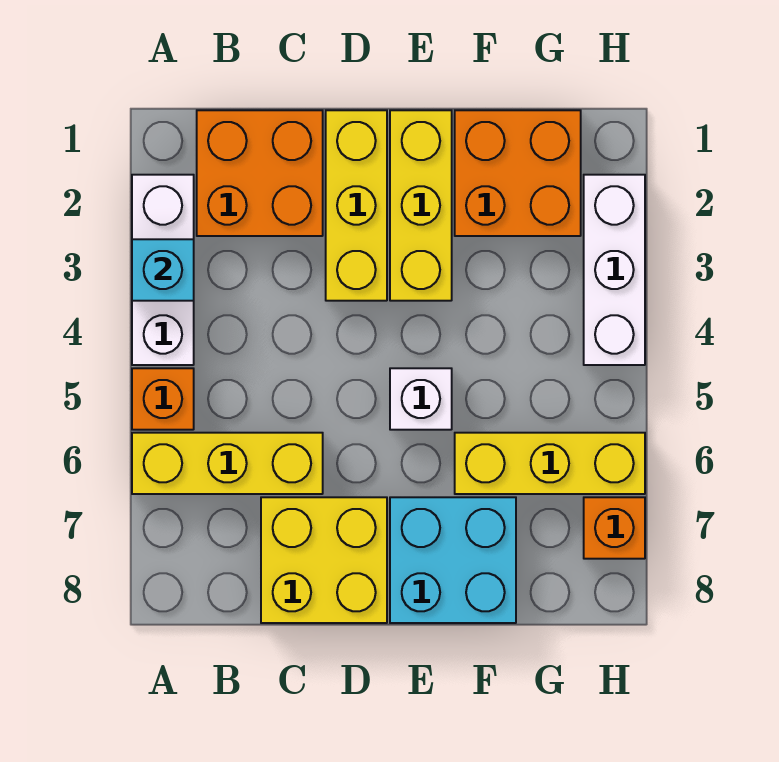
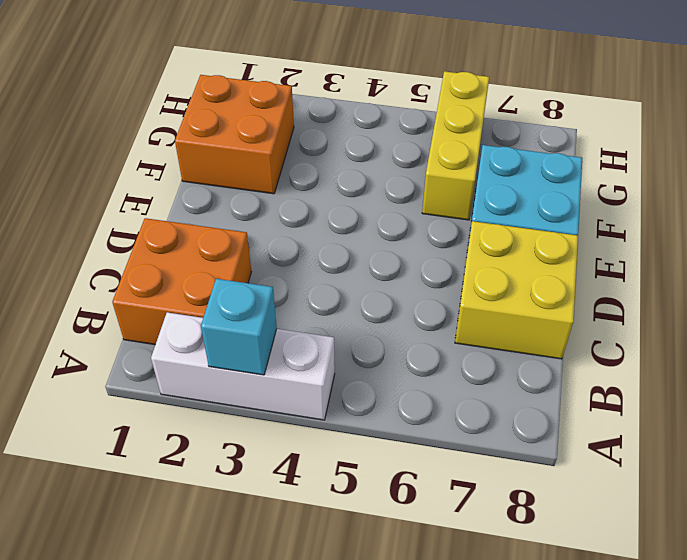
none -> orange brick A5 level 1
none -> yellow brick A6:C6 level 1
none -> yellow brick D1:D3 level 1

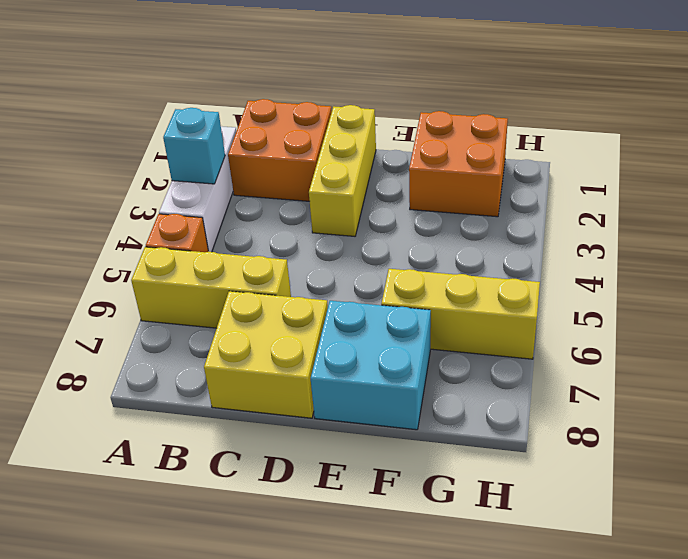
none -> yellow brick E1:E3 level 1
none -> white brick E5 level 1
none -> white brick H2:H4 level 1

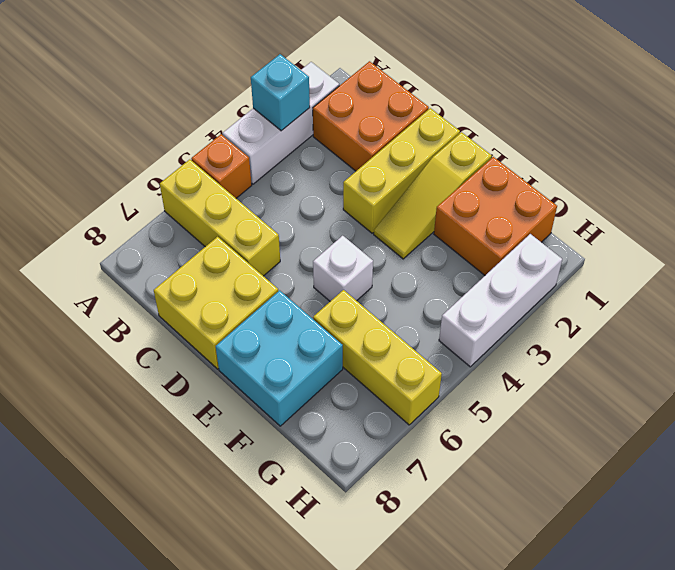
yellow slope E1:E3 level 1 top 1 -> yellow brick E1:E3 level 1
none -> orange brick H7 level 1

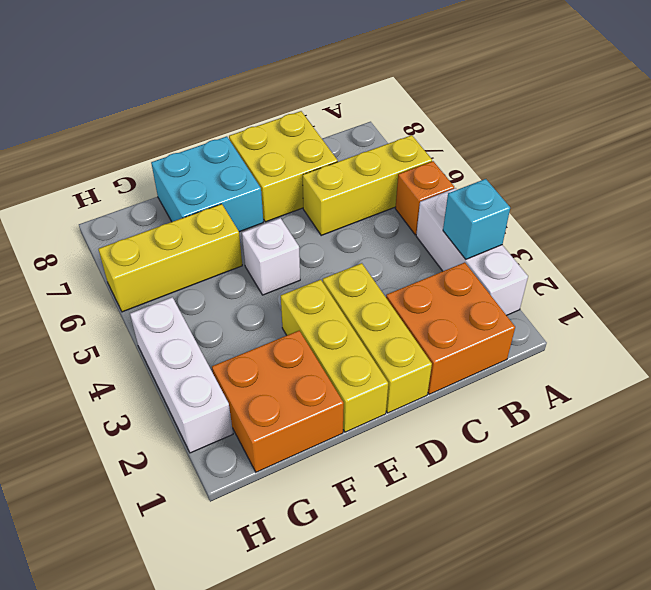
none -> orange brick H7 level 1

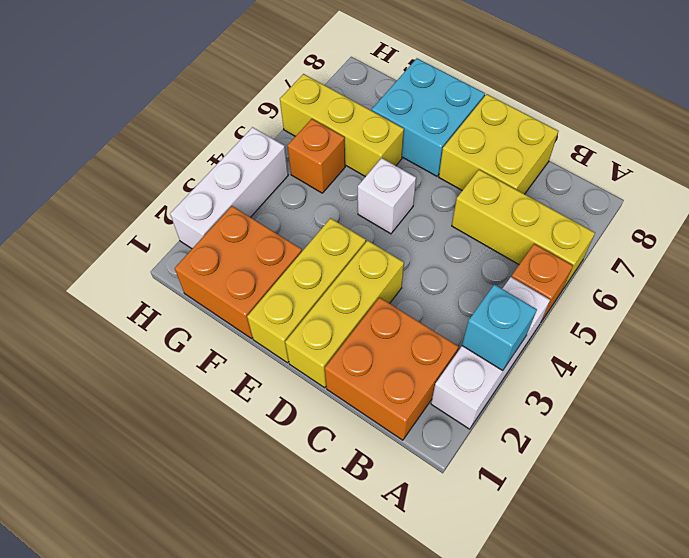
orange brick G5 level 1 -> orange brick H7 level 1

